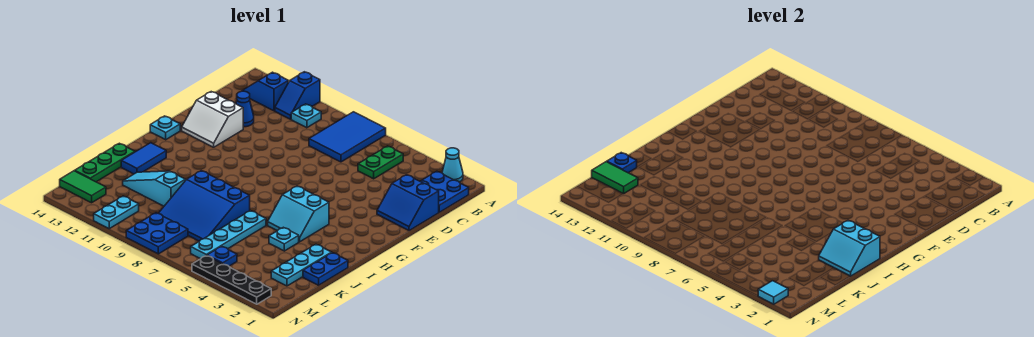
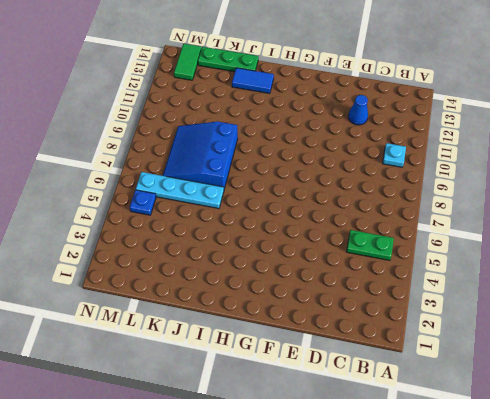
none -> cyan cone A2 level 1
none -> blue tile A7:C8 level 1
none -> blue slope A11:B11 level 1 top A

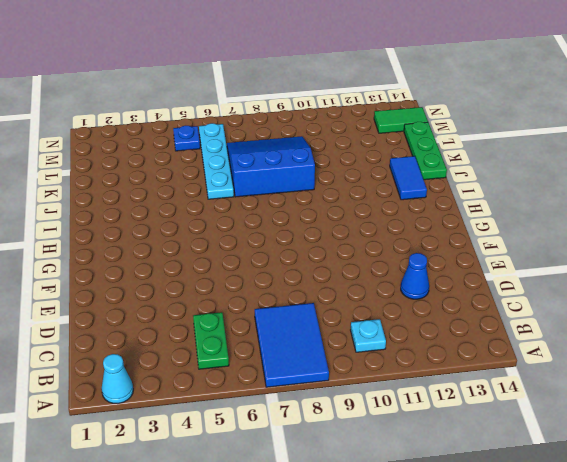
none -> blue slope A11:B11 level 1 top A
none -> blue plate B1:C2 level 1
none -> blue slope B12:B13 level 1 top 12

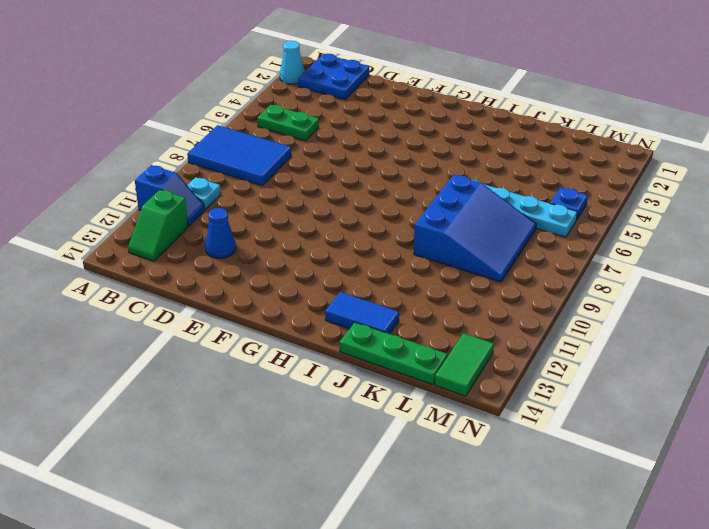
green slope B12:B13 level 1 top 12 -> blue slope B12:B13 level 1 top 12
none -> blue slope D1:E2 level 1 top D
none -> white slope E12:F13 level 1 top E
none -> cyan plate G14 level 1

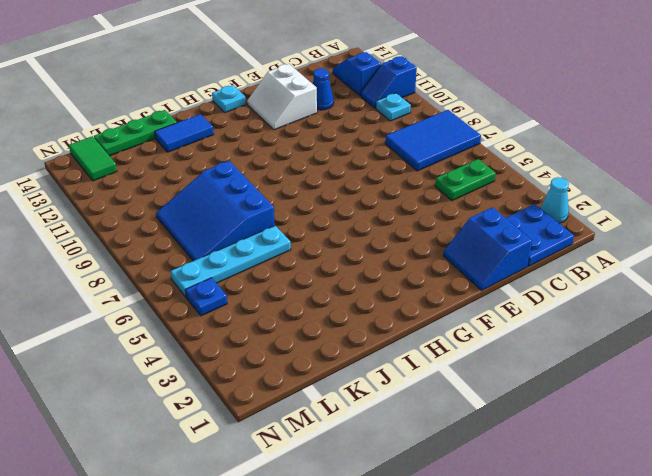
none -> cyan slope H4:I5 level 1 top H
none -> blue plate J1:K1 level 1
none -> cyan plate J2:L2 level 1

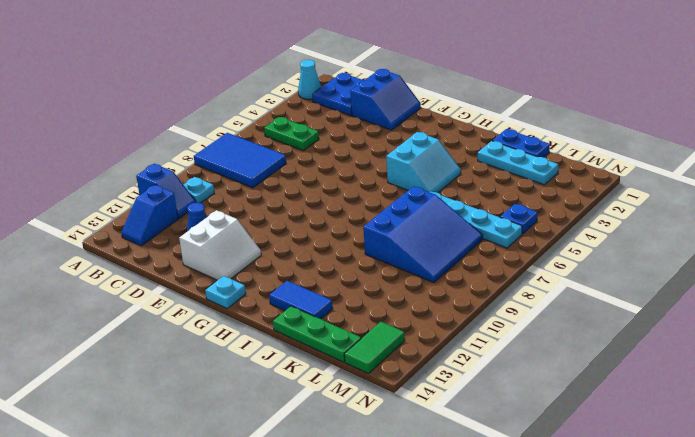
none -> cyan plate J4 level 1
none -> cyan slope K10:K12 level 1 top 10
none -> blue plate M8:N9 level 1

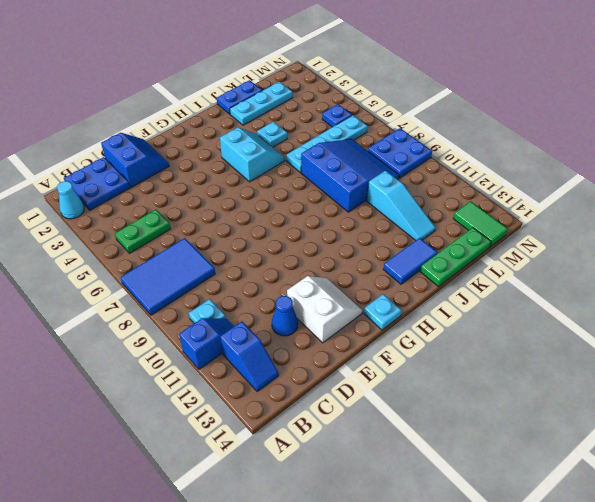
none -> cyan plate M11:N11 level 1
none -> black plate N2:N5 level 1
none -> cyan slope I1:J2 level 2 top I

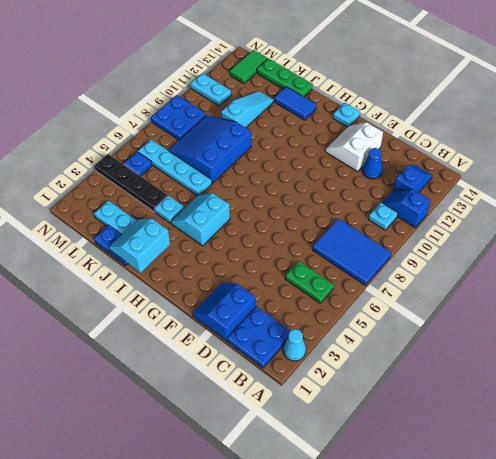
black plate K4:N4 level 1 -> black plate N2:N5 level 1
none -> blue plate K14 level 2
none -> green tile L13:L14 level 2
none -> cyan tile N2 level 2

